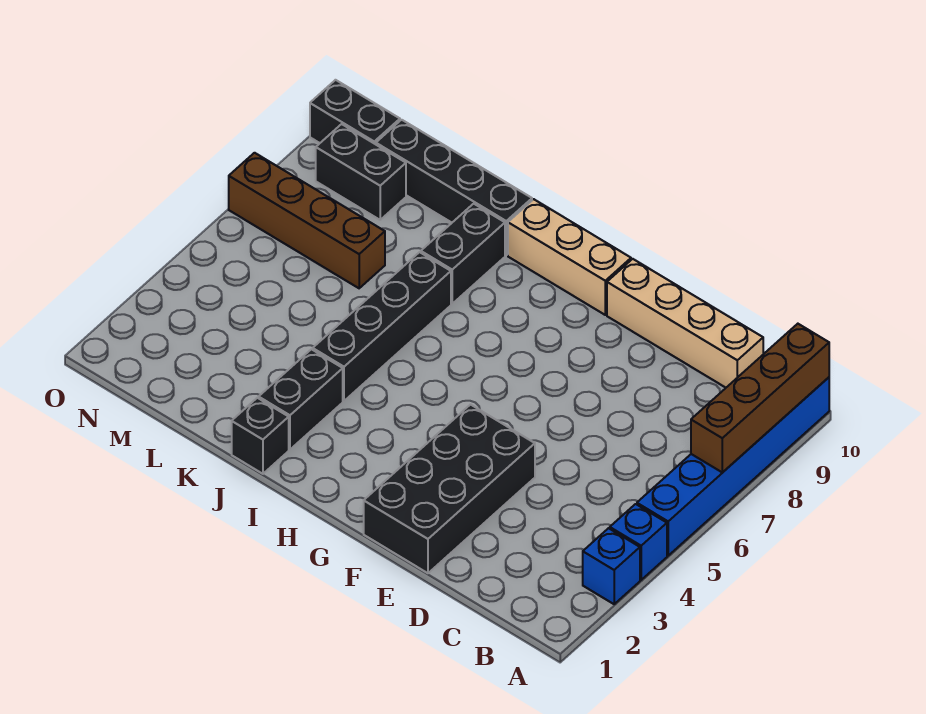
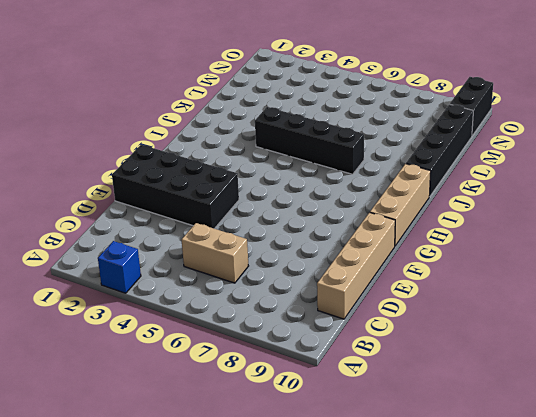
tan brick C5:C6 level 1 -> none
none -> blue brick A4 level 1
none -> blue brick A5:A10 level 1
none -> black brick J1 level 1

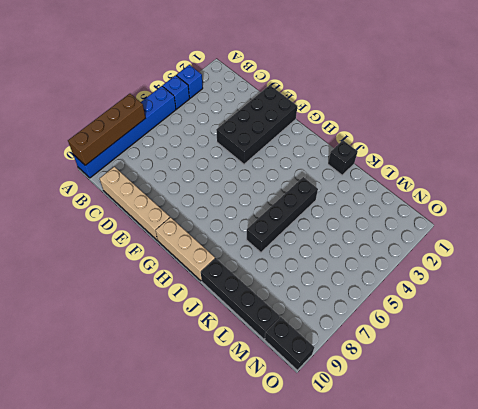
none -> black brick J2:J3 level 1
none -> black brick J8:J9 level 1
none -> brown brick L7:O7 level 1

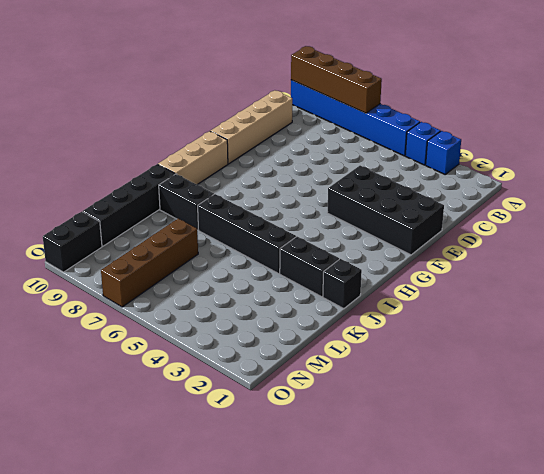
none -> black brick M9:N9 level 1

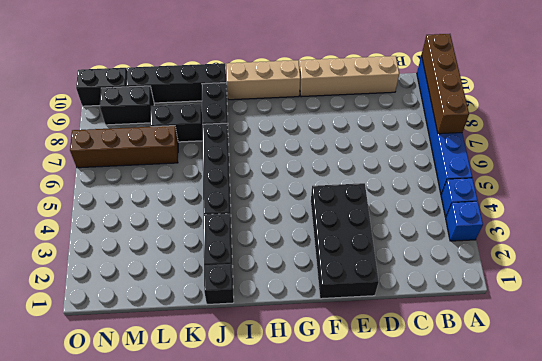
black brick K8:L8 level 1 -> none

